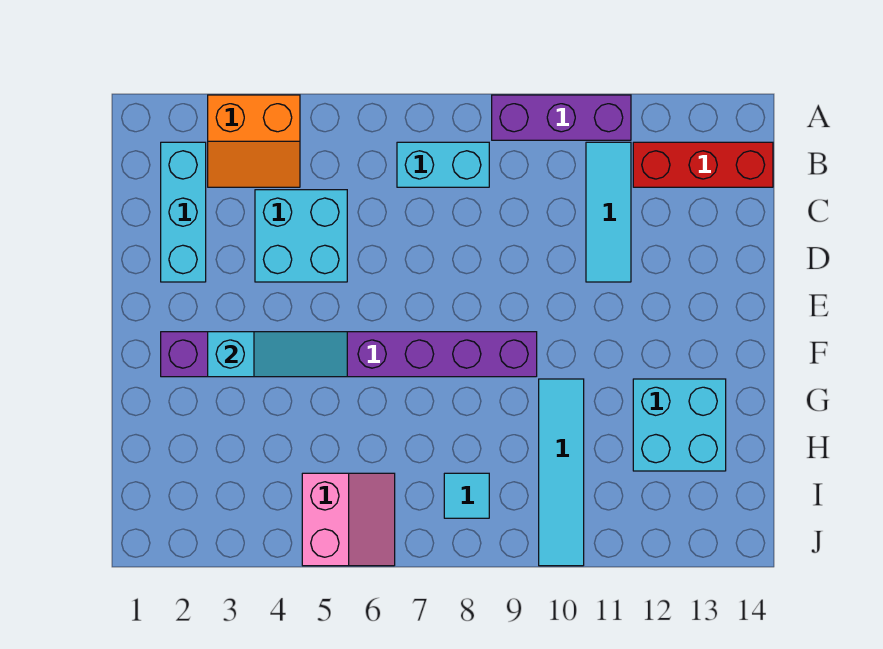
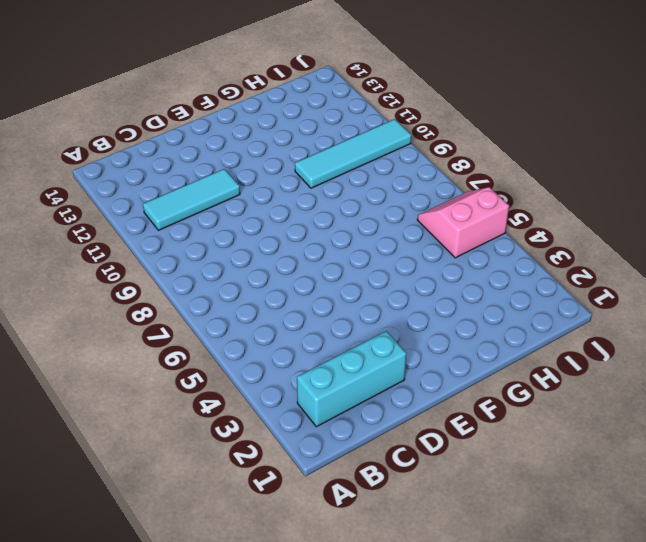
none -> orange slope A3:B4 level 1 top A
none -> purple brick A9:A11 level 1
none -> cyan brick B7:B8 level 1

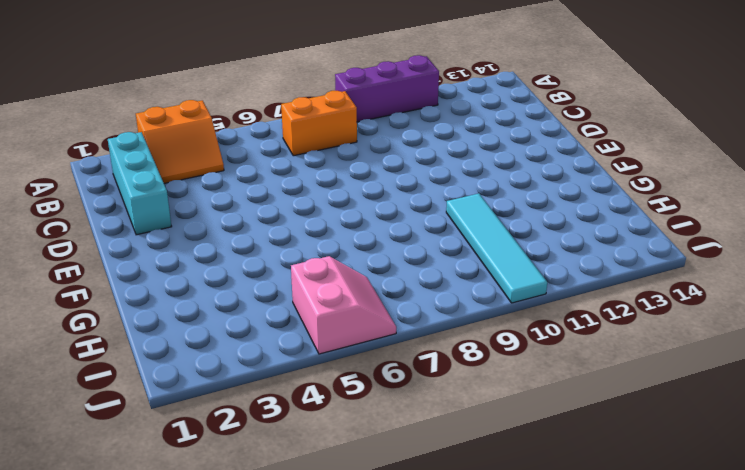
orange brick B7:B8 level 1 -> cyan brick B7:B8 level 1
none -> cyan tile B11:D11 level 1
none -> red brick B12:B14 level 1
none -> cyan brick C4:D5 level 1

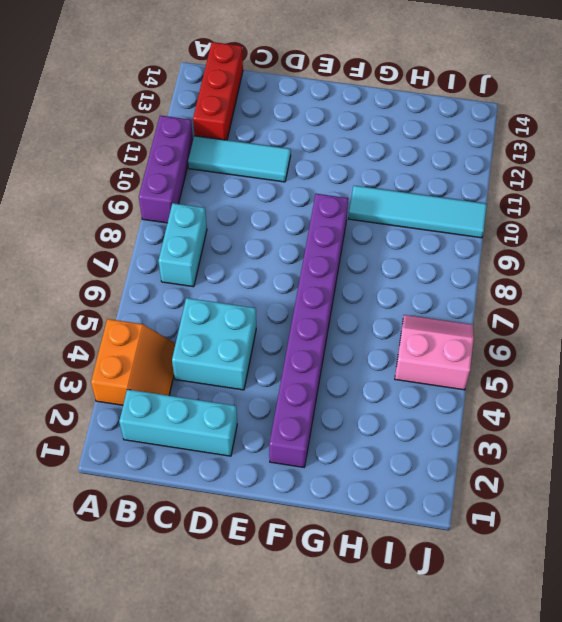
none -> cyan brick G12:H13 level 1
none -> cyan tile I8 level 1
none -> cyan slope F3:F5 level 2 top 3

